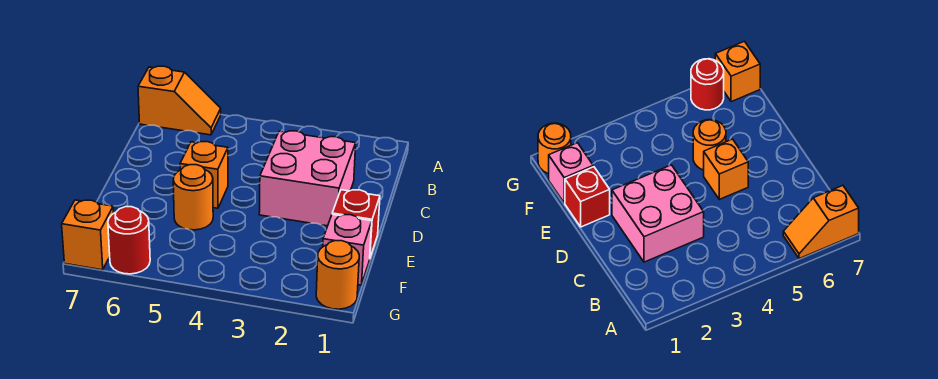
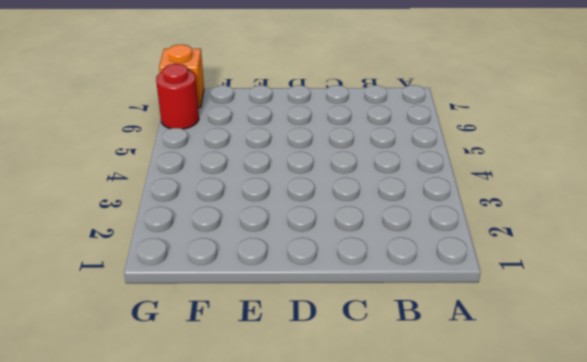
none -> orange slope A6:A7 level 1 top 7
none -> pink brick C2:D3 level 1

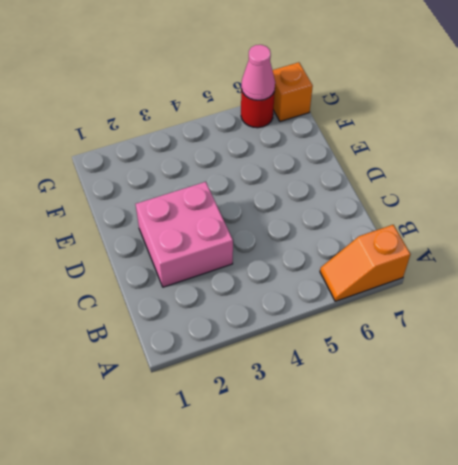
pink cone G6 level 2 -> none
none -> orange brick D5 level 1
none -> red brick E1 level 1

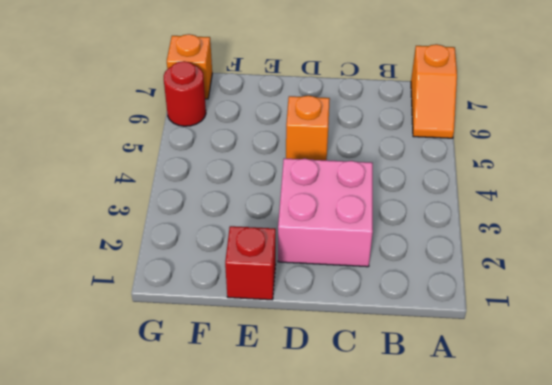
none -> orange round brick E5 level 1
none -> pink brick F1 level 1

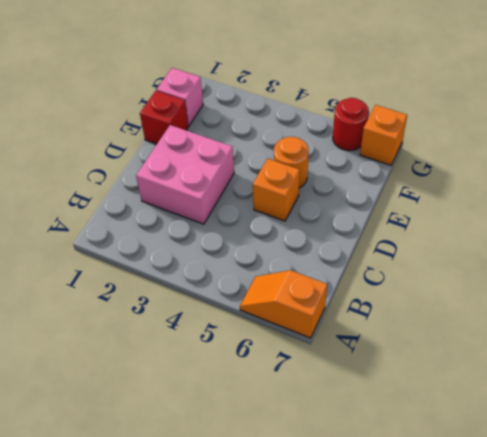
none -> orange round brick G1 level 1

